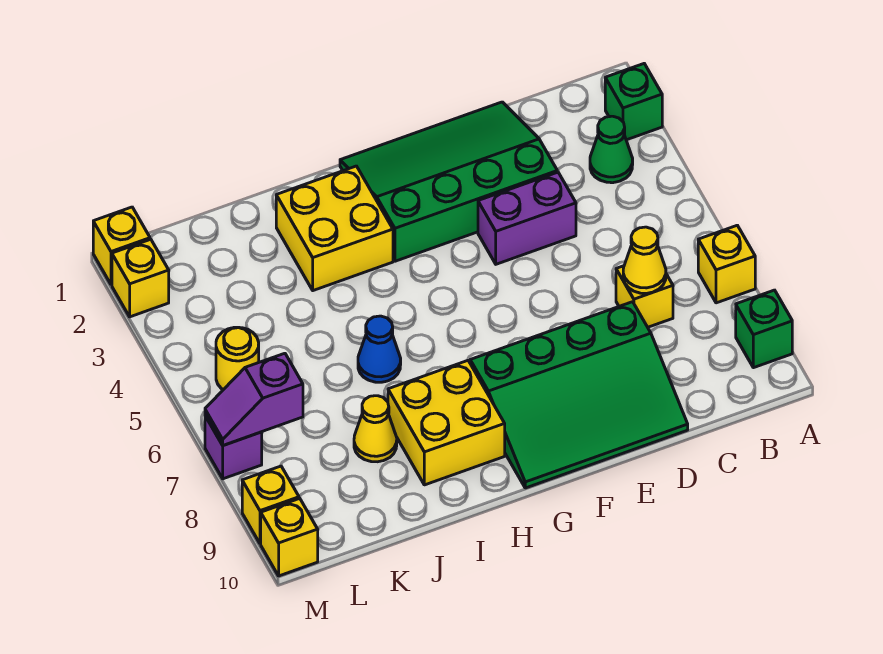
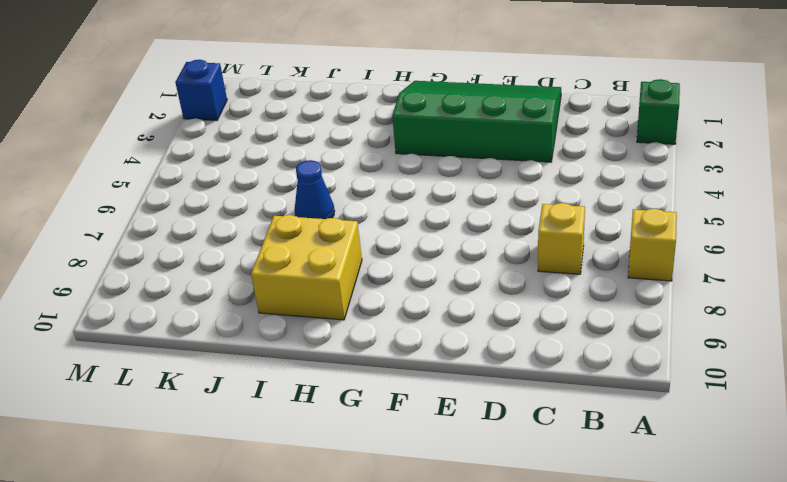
blue brick M2 level 1 -> yellow brick M2 level 1
none -> green brick A9 level 1
none -> green cone B3 level 1
none -> purple brick D4:E4 level 1

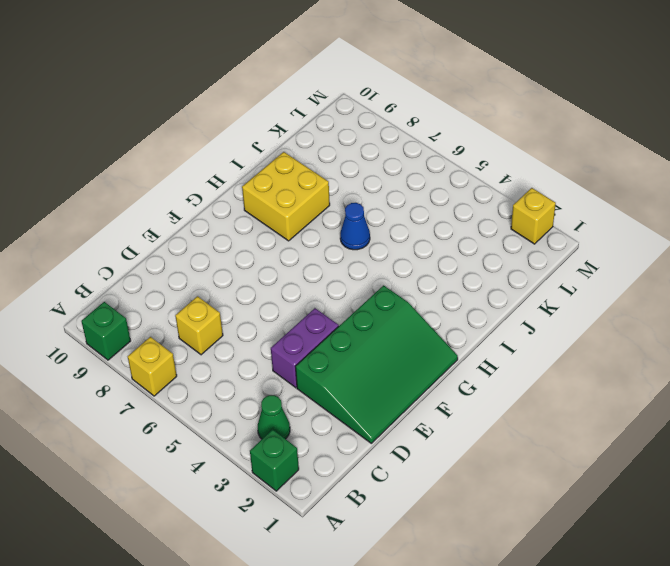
none -> green slope D8:G10 level 1 top 8
none -> yellow brick H2:I3 level 1
none -> yellow cone J8 level 1

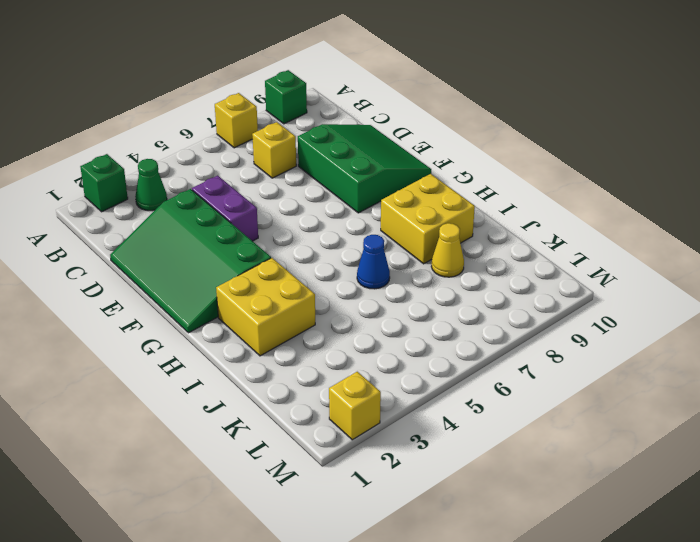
green slope D8:F10 level 1 top 8 -> green slope D8:G10 level 1 top 8
none -> yellow round brick L5 level 1
none -> yellow brick M1 level 1
none -> purple brick M7 level 1

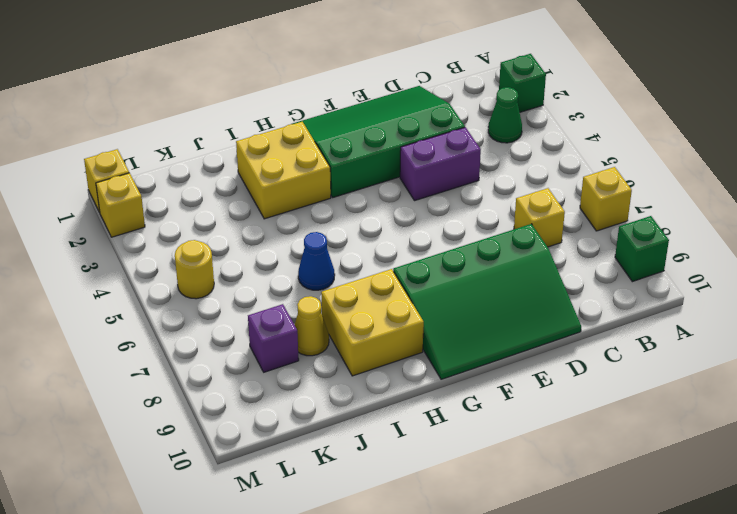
purple brick K8 level 1 -> purple brick M7 level 1
none -> yellow brick M9 level 1
none -> yellow brick M10 level 1
none -> yellow cone C7 level 2

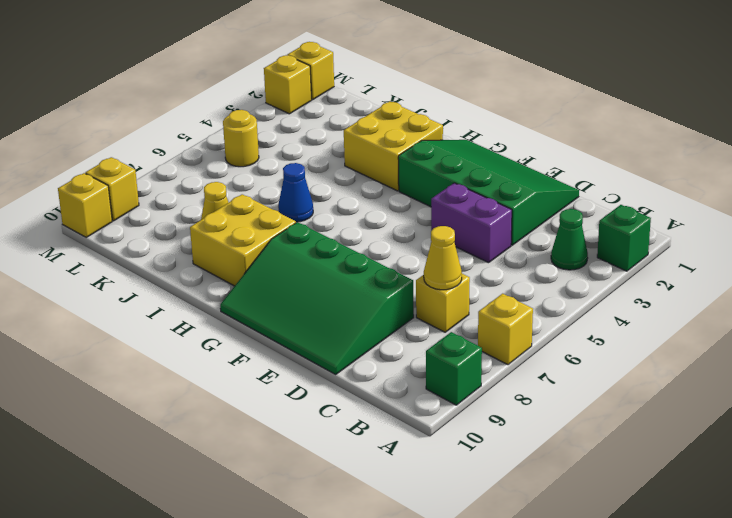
none -> purple brick M7 level 1
none -> purple slope L7:M7 level 2 top L

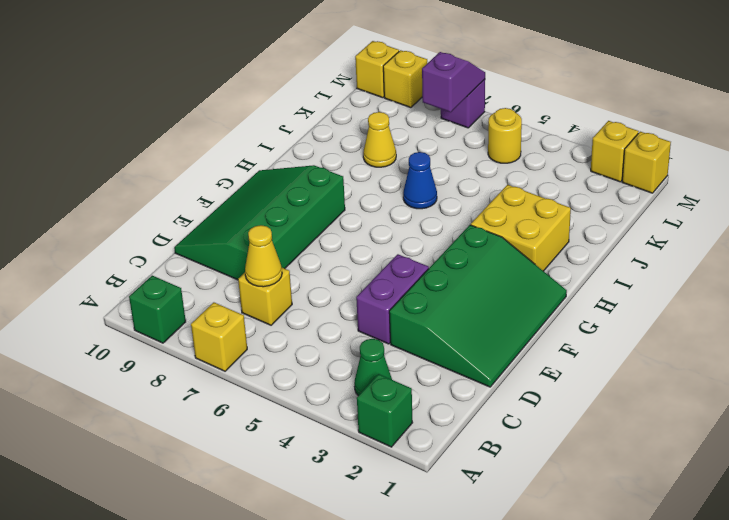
none -> yellow brick H8:I9 level 1

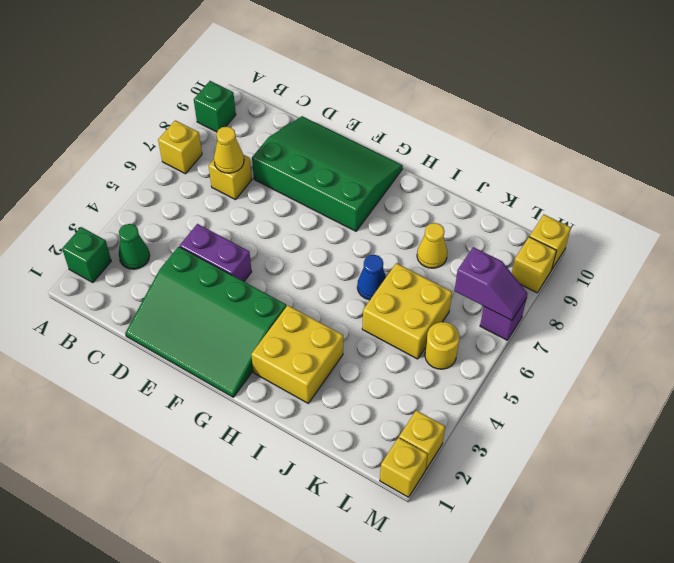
yellow brick J5:K6 level 1 -> yellow brick H8:I9 level 1

